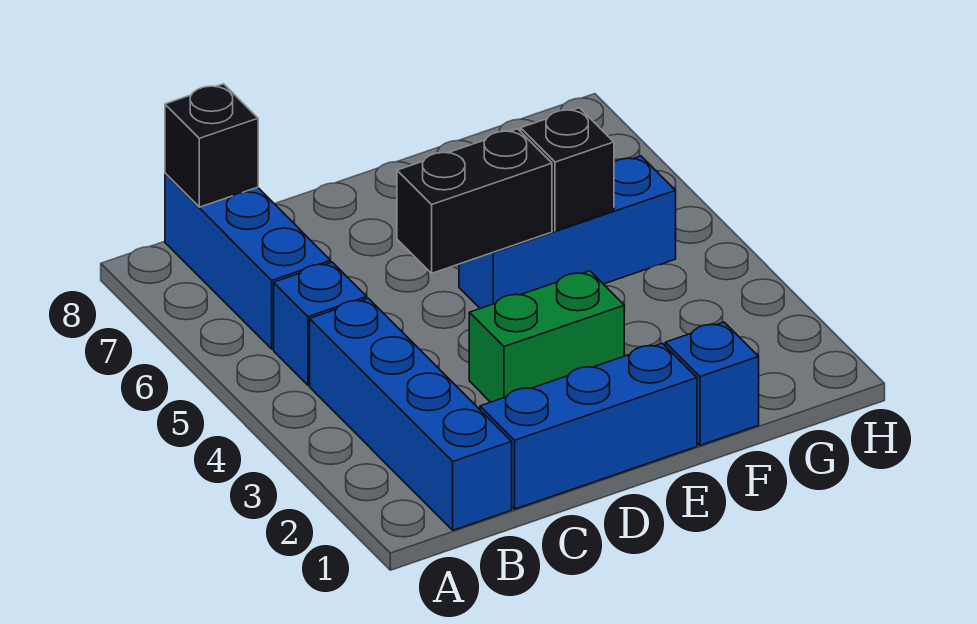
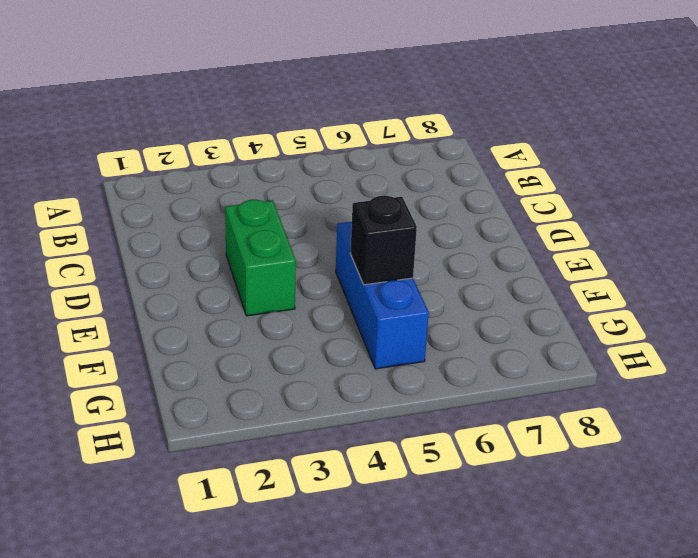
none -> blue brick B1:B4 level 1
none -> blue brick B5 level 1

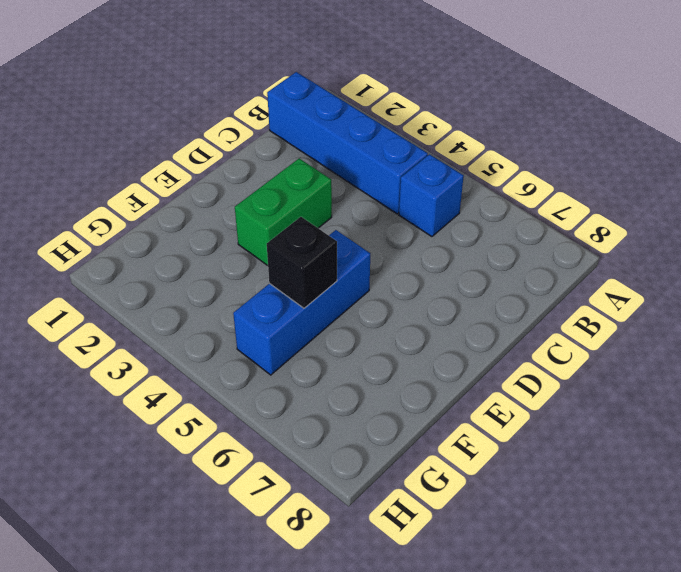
none -> blue brick B6:B8 level 1
none -> blue brick C1:E1 level 1

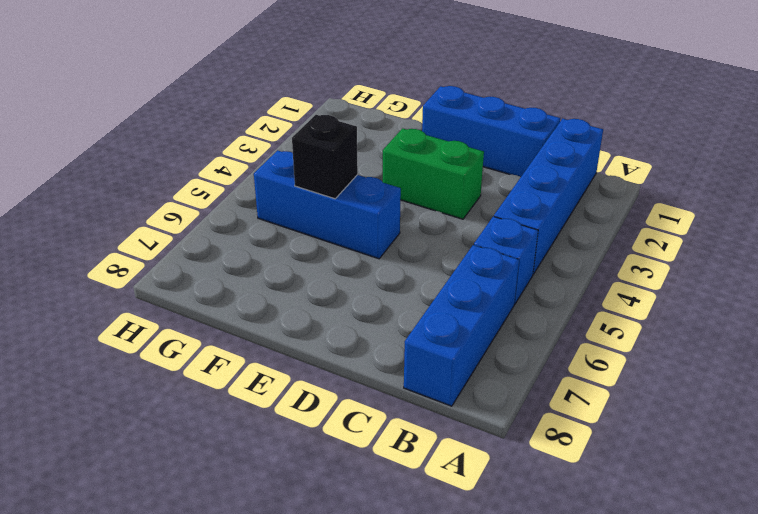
none -> blue brick F1 level 1
none -> black brick B8 level 2

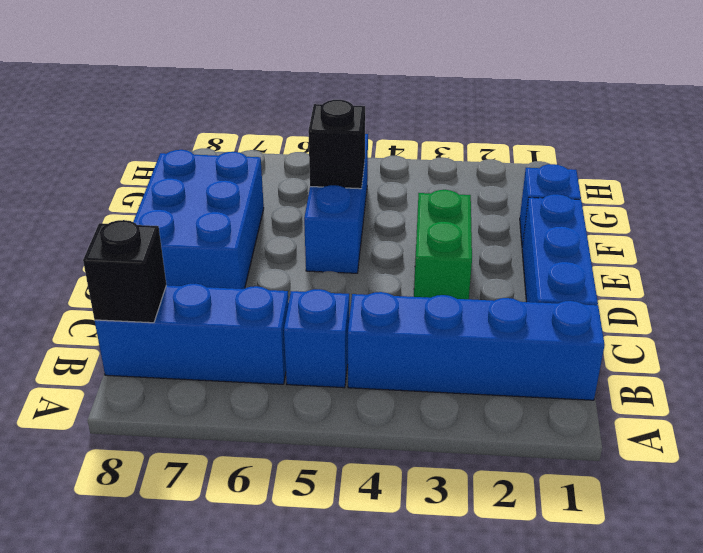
blue brick D7:F8 level 1 -> none
none -> black brick D5:E5 level 2

